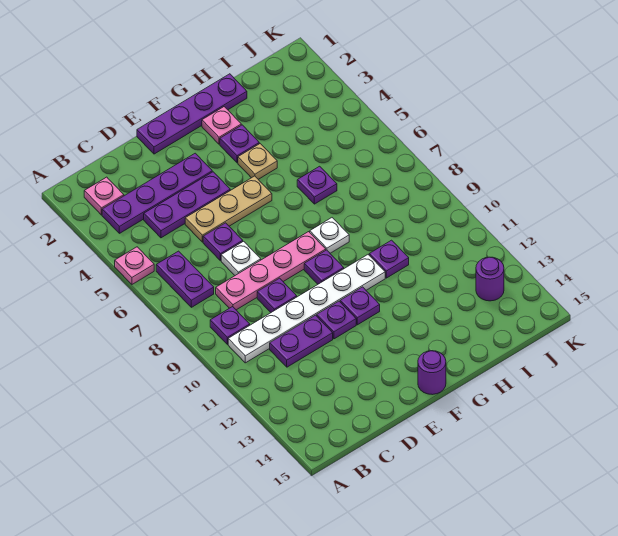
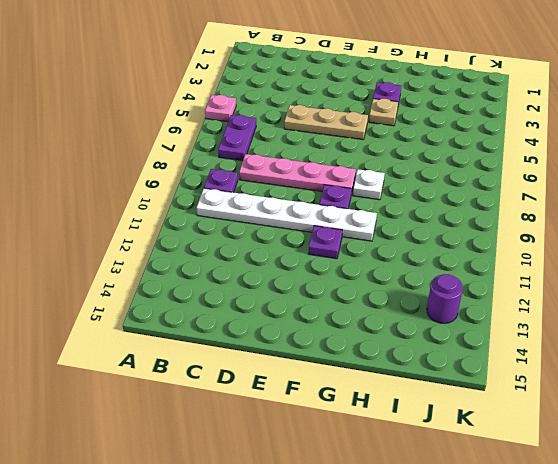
none -> pink plate B2 level 1
none -> purple plate B3:E3 level 1
none -> purple plate C4:E4 level 1

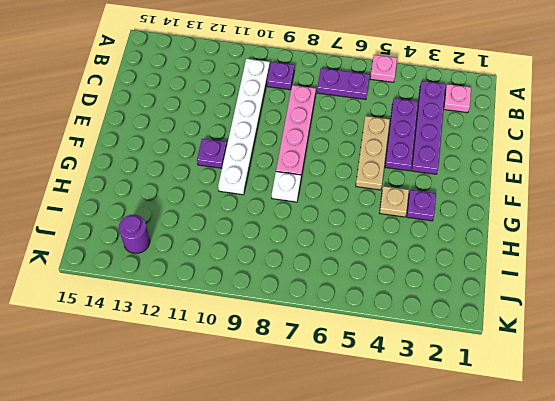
none -> purple plate C11:D11 level 1
none -> purple plate D6 level 1
none -> white plate D7 level 1

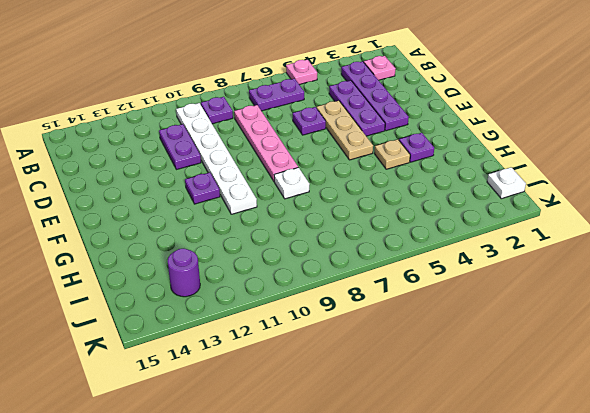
white plate J1 level 1 -> white plate D7 level 1
none -> purple plate D9 level 1
none -> purple plate E1:H1 level 1
none -> purple plate E11 level 1

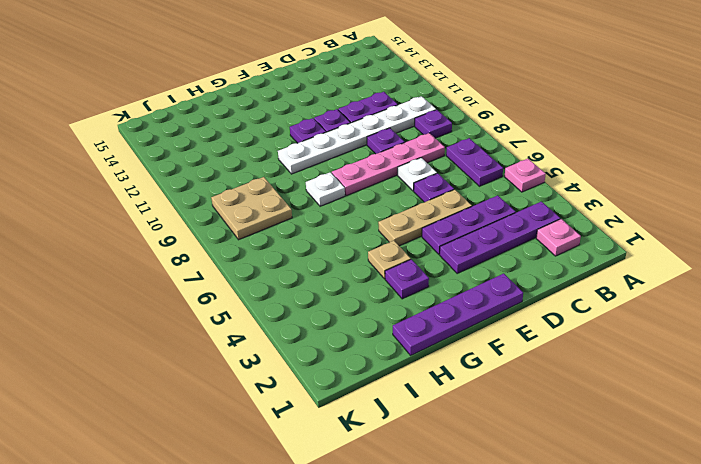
tan plate I8:J9 level 1 -> none
none -> purple plate F9 level 1
none -> purple round brick F15 level 1
none -> pink plate G2 level 1

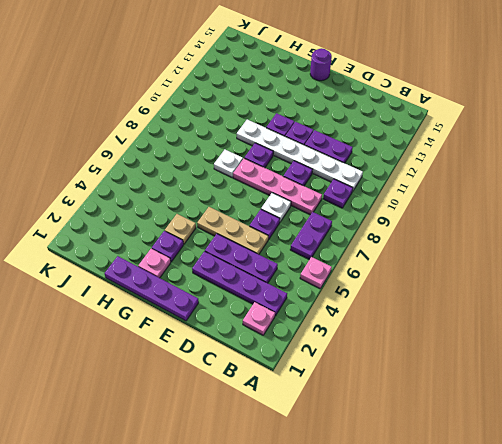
none -> purple plate H6 level 1
none -> purple plate H10 level 1
none -> purple round brick J13 level 1

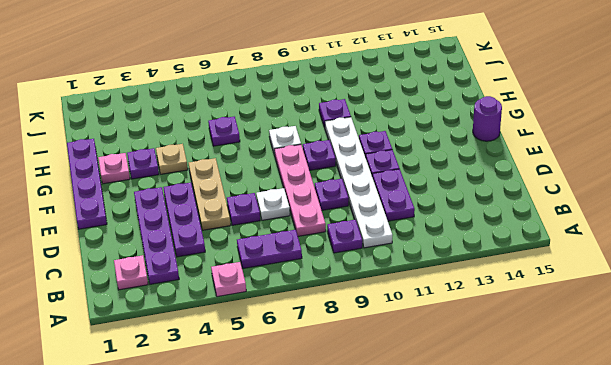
none -> purple round brick J13 level 1

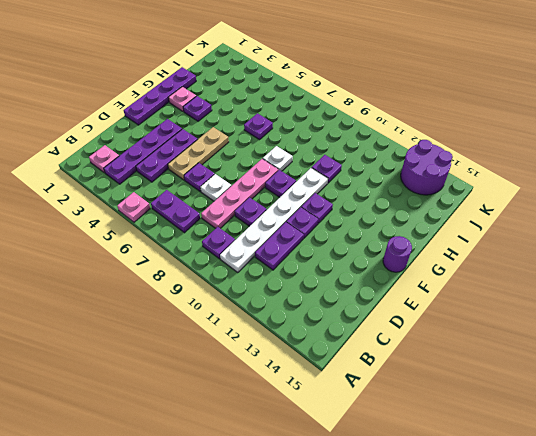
purple round brick J13:K14 level 1 -> purple round brick J13 level 1
none -> tan plate G4 level 1

